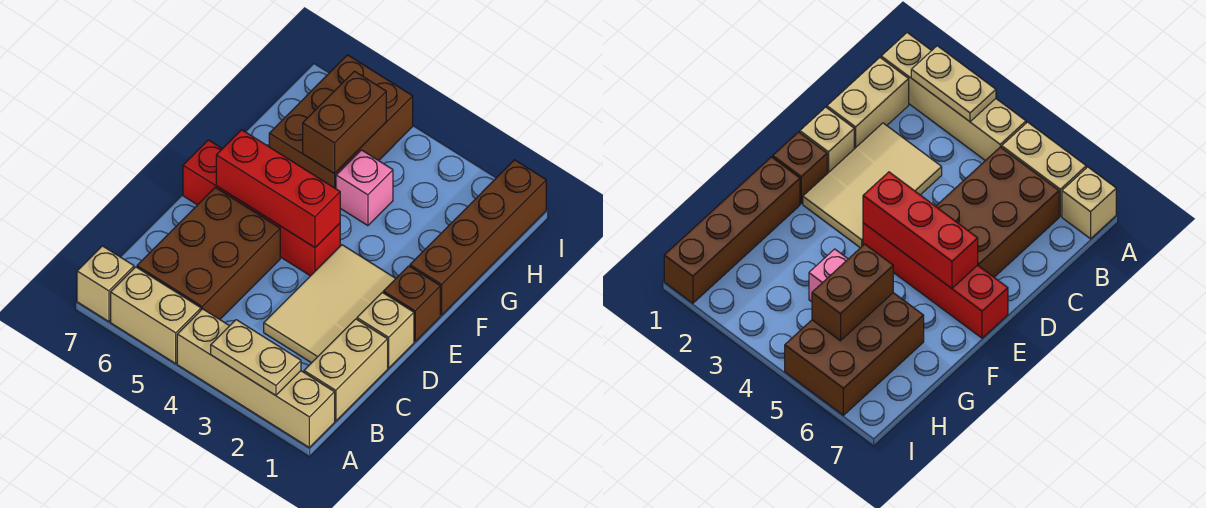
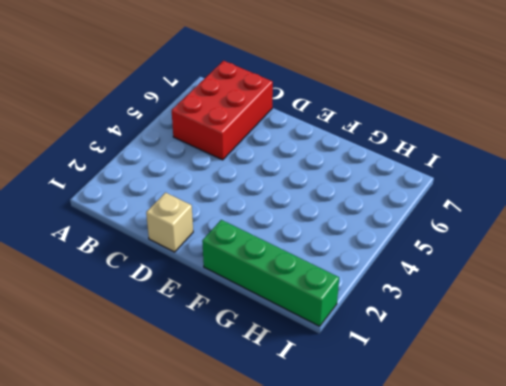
red brick B5:C7 level 1 -> brown brick B5:D6 level 1
green brick F1:I1 level 1 -> brown brick F1:I1 level 1
none -> tan brick A1:A4 level 1
none -> tan brick A5:A6 level 1
none -> tan brick A7 level 1

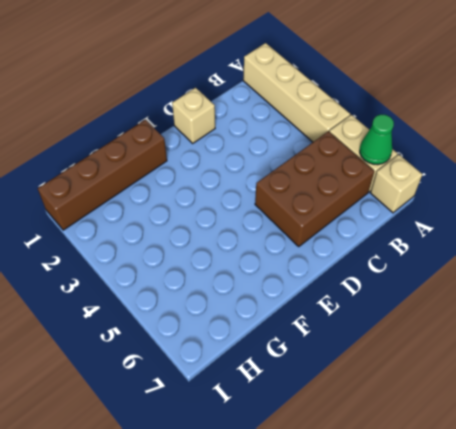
green cone A6 level 2 -> none
none -> tan brick B1:C1 level 1
none -> tan tile C2:E3 level 1
none -> brown brick E1 level 1

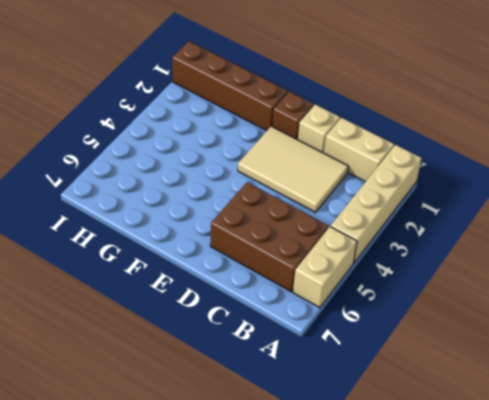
none -> tan brick A7 level 1
none -> red brick E4:E7 level 1
none -> pink brick G4 level 1

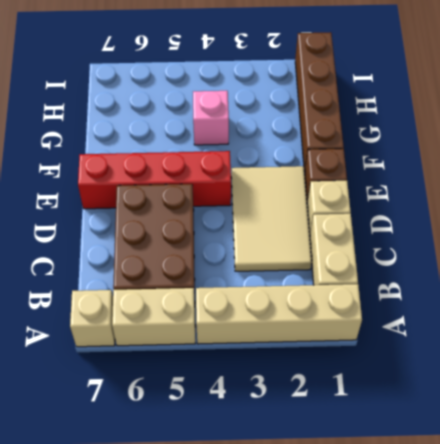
none -> brown brick G5:I6 level 1
none -> tan plate A2:A3 level 2
none -> red brick E4:E6 level 2

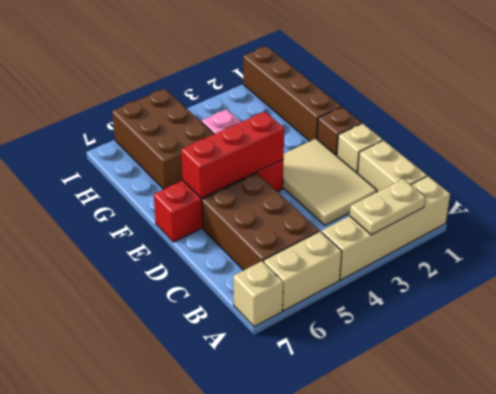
none -> brown brick G5:H5 level 2

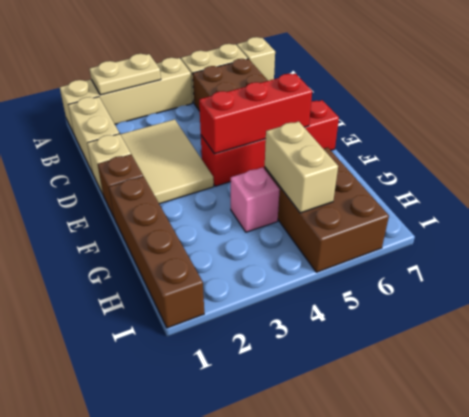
tan brick G5:H5 level 2 -> brown brick G5:H5 level 2

